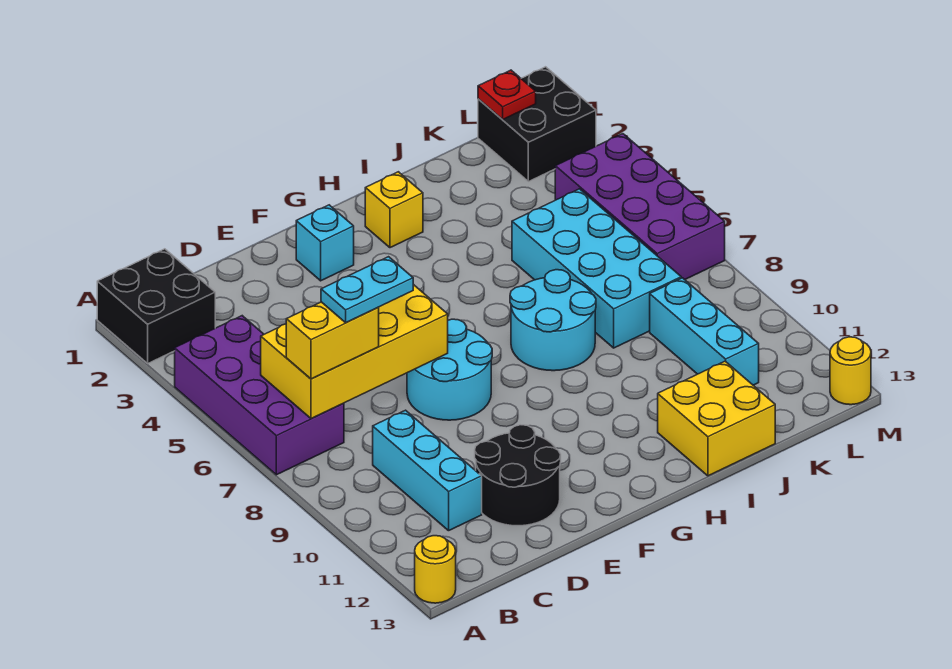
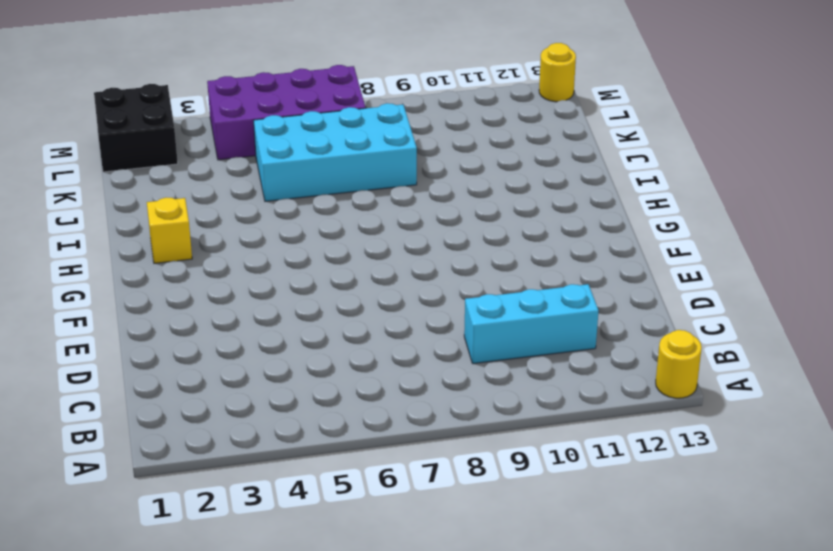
none -> black brick A1:B2 level 1
none -> purple brick A4:B7 level 1
none -> black round brick D11:E12 level 1

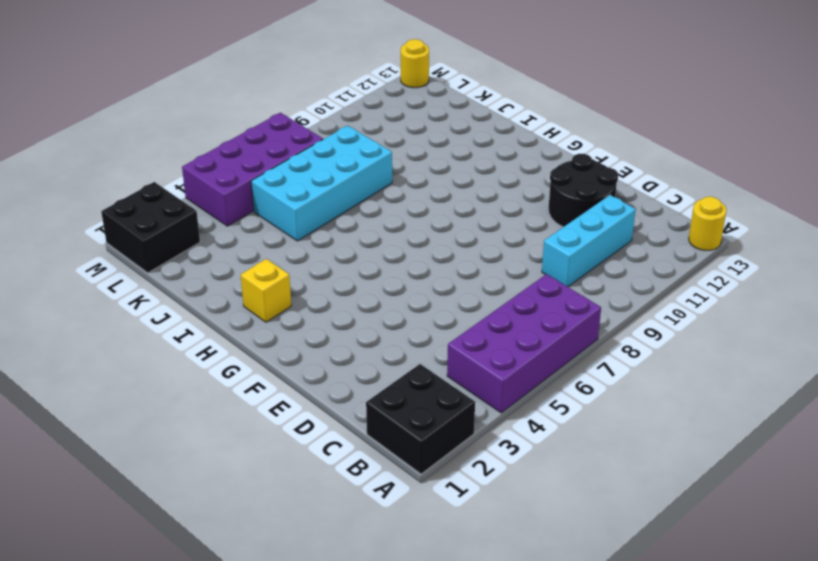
none -> cyan round brick E7:F8 level 1
none -> cyan brick F2 level 1
none -> cyan round brick H7:I8 level 1

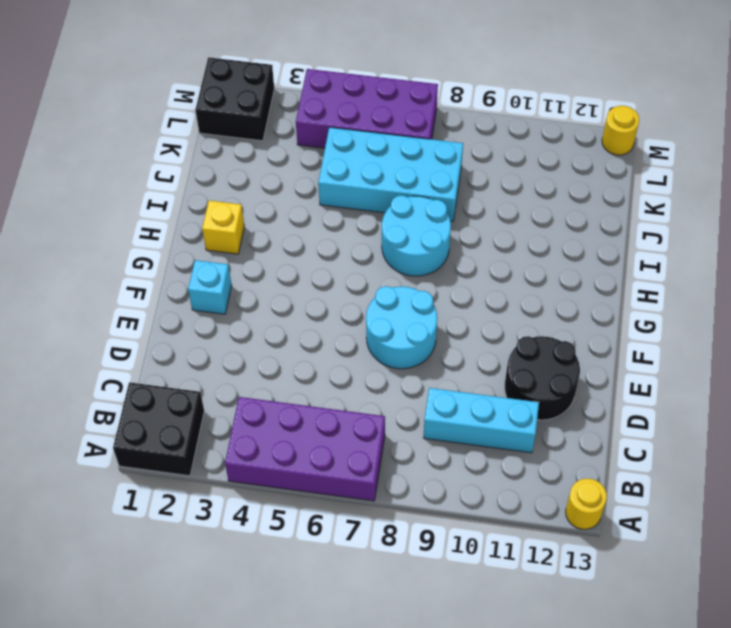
none -> yellow brick I12:J13 level 1
none -> cyan brick K9:K11 level 1
none -> yellow brick B6:E7 level 2

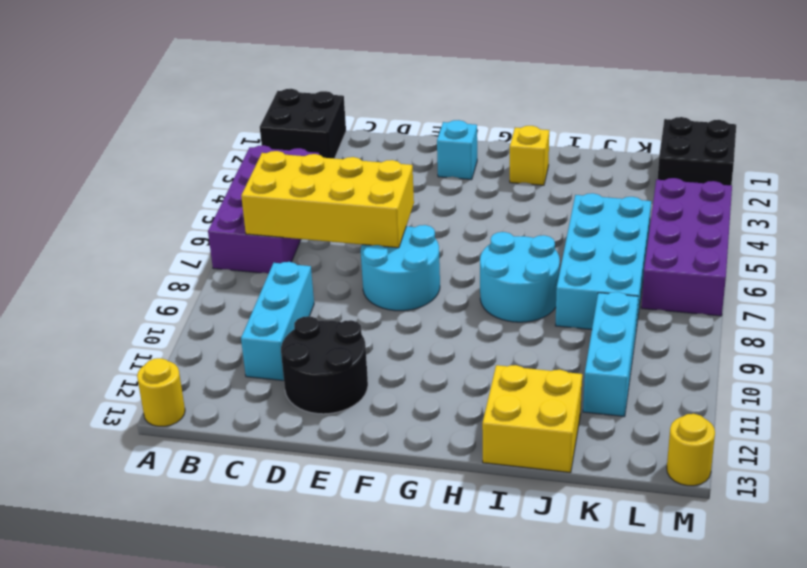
none -> red plate L1 level 2
none -> yellow brick B7:C7 level 3
none -> cyan plate C7:D7 level 4

